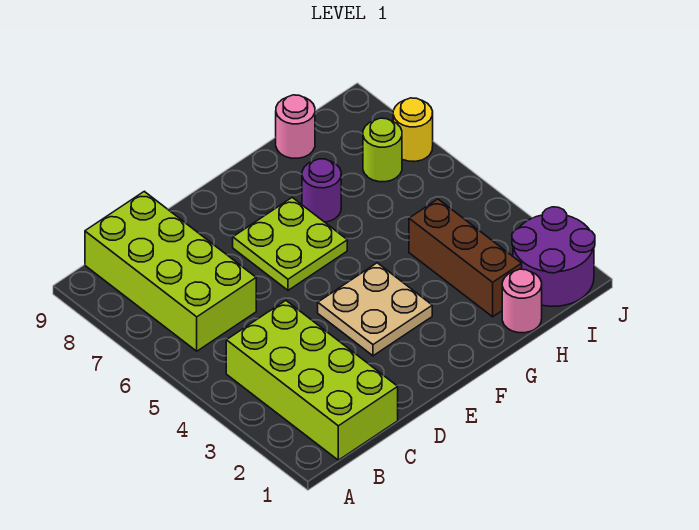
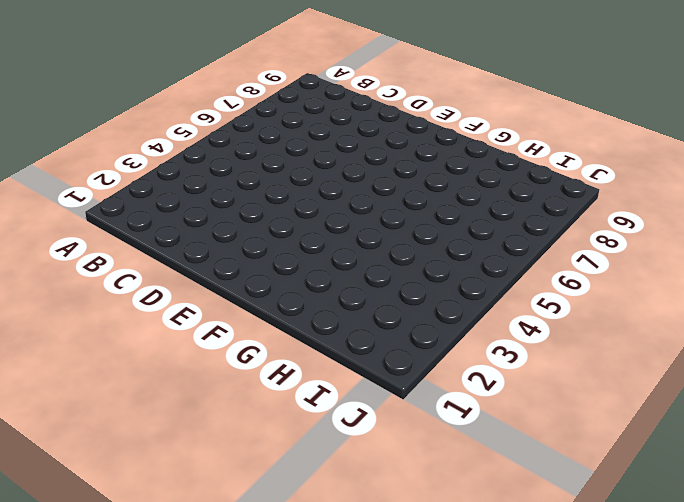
none -> lime brick B1:C4 level 1
none -> lime brick B6:C9 level 1

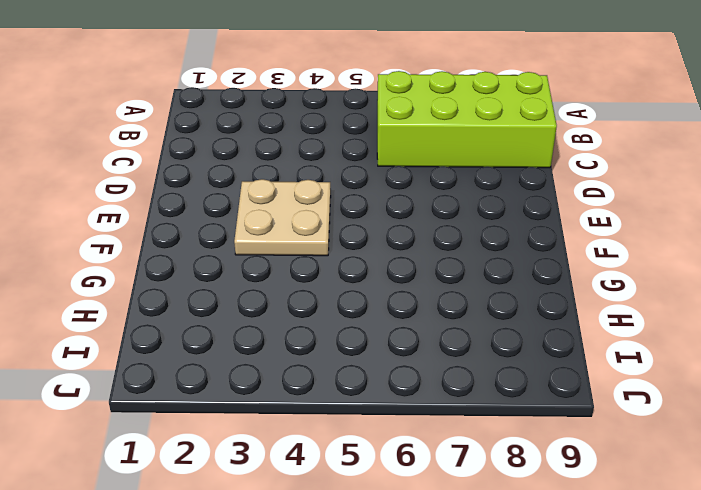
none -> lime brick B1:C4 level 1
none -> lime plate E6:F7 level 1

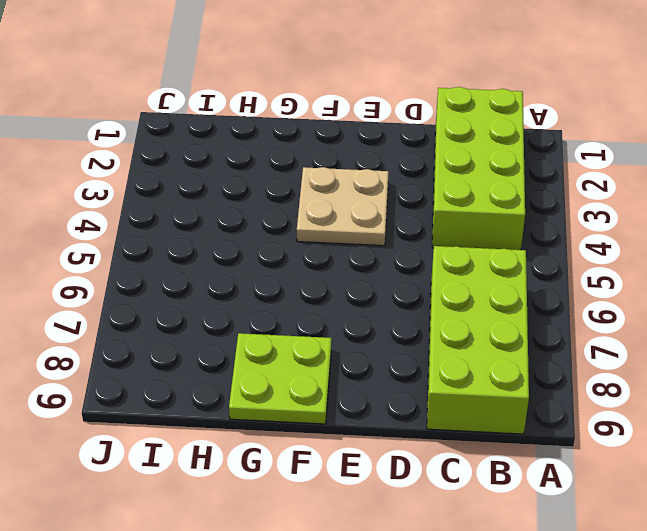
lime plate F8:G9 level 1 -> lime plate E6:F7 level 1
none -> purple round brick G7 level 1
none -> pink round brick H1 level 1

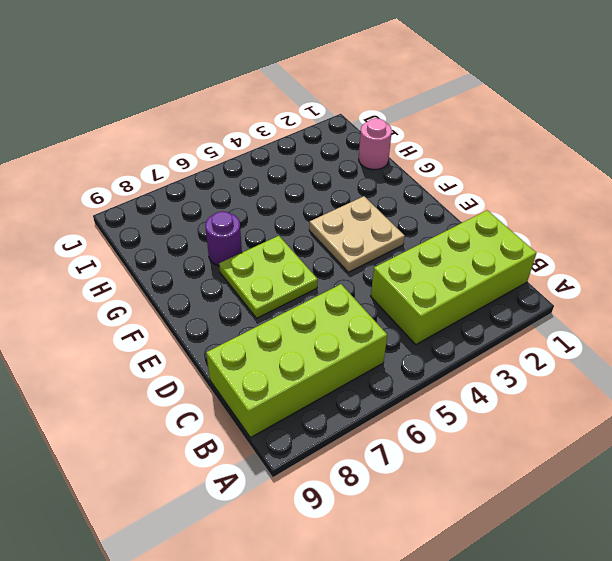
none -> brown brick H2:H4 level 1
none -> pink round brick H9 level 1

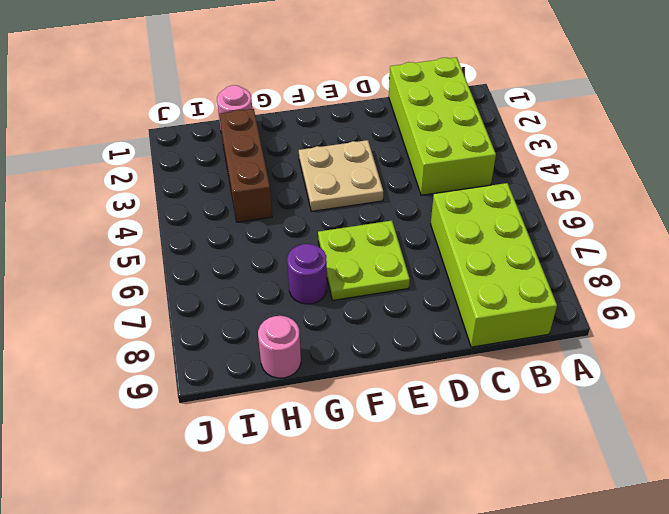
none -> purple round brick I1:J2 level 1
none -> lime round brick I7 level 1

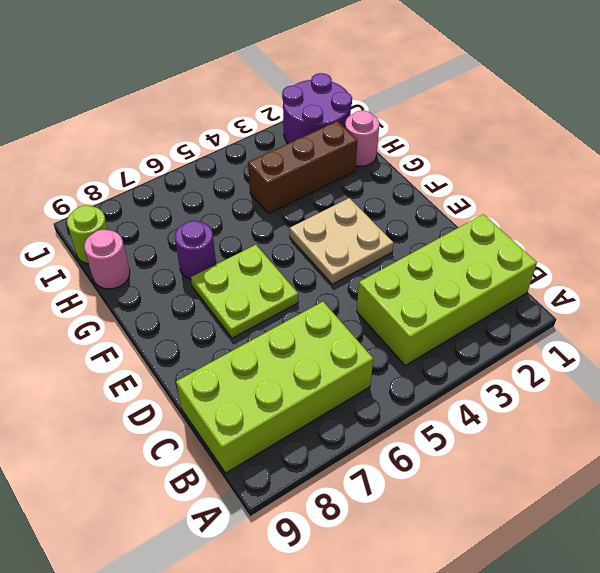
lime round brick I9 level 1 -> lime round brick I7 level 1
none -> yellow round brick J7 level 1

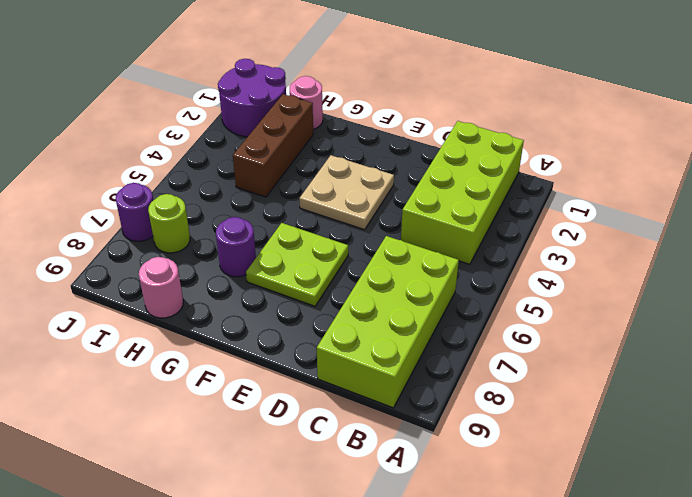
purple round brick J7 level 1 -> yellow round brick J7 level 1

